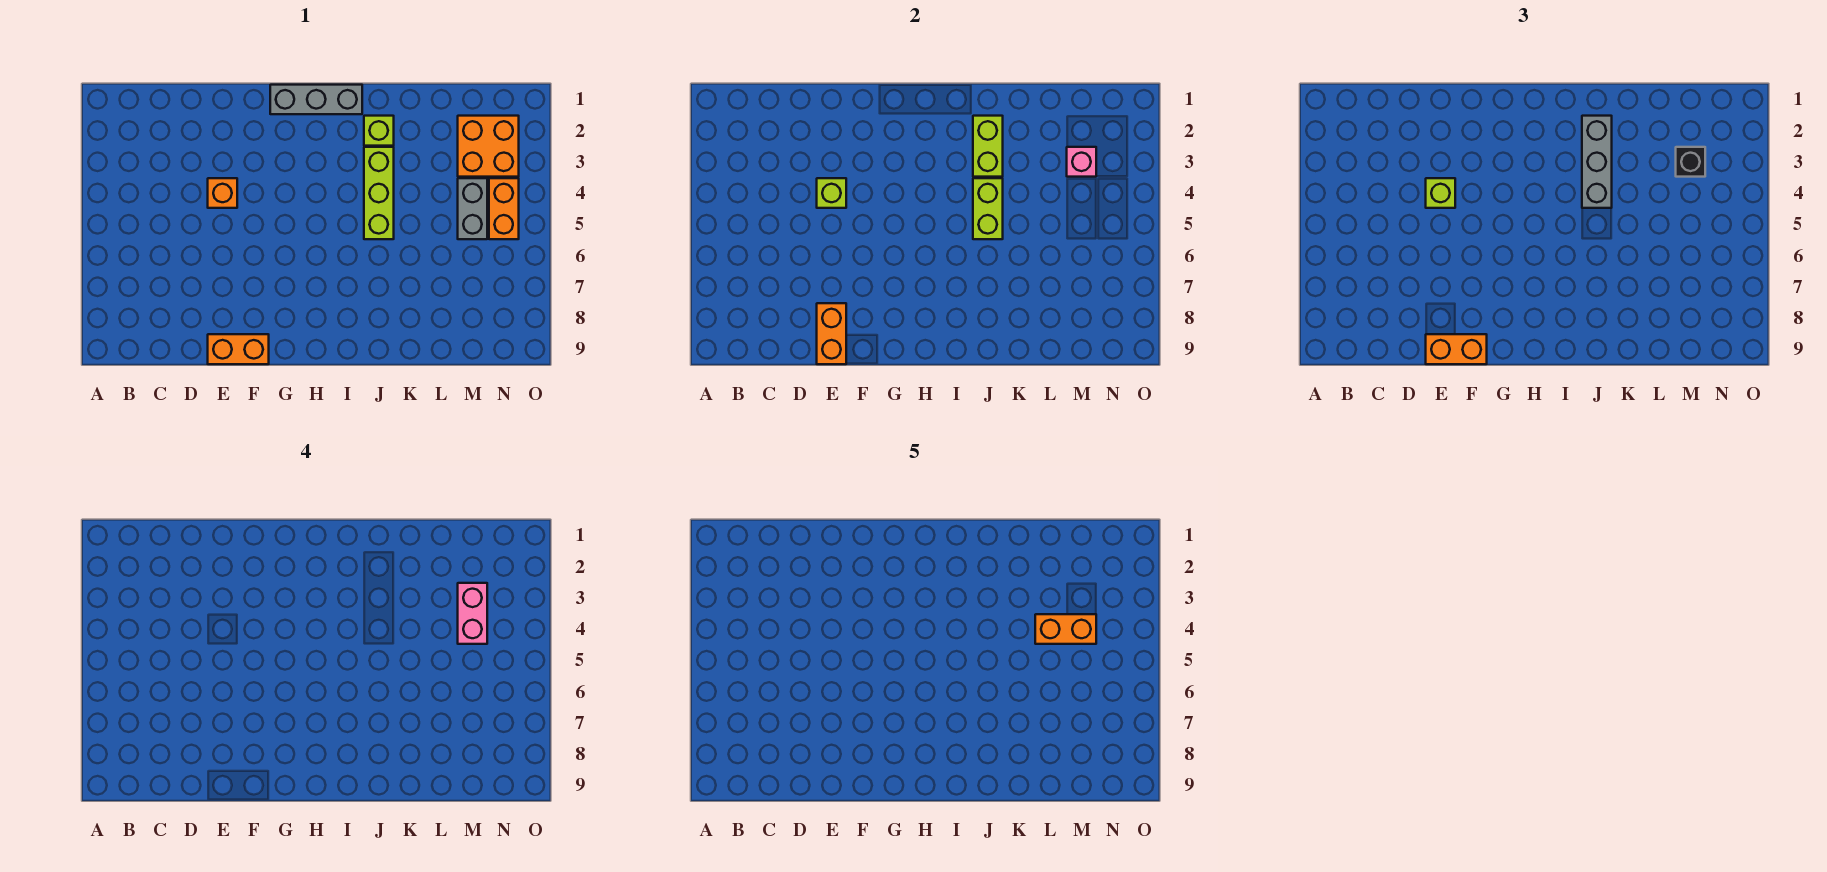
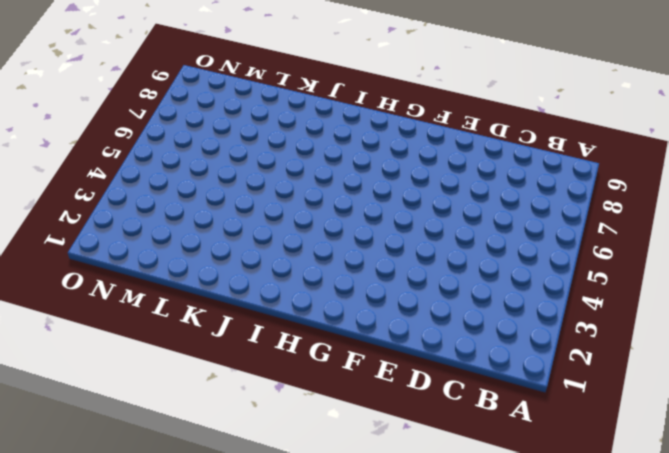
none -> orange brick E4 level 1
none -> orange brick E9:F9 level 1
none -> grey brick G1:I1 level 1

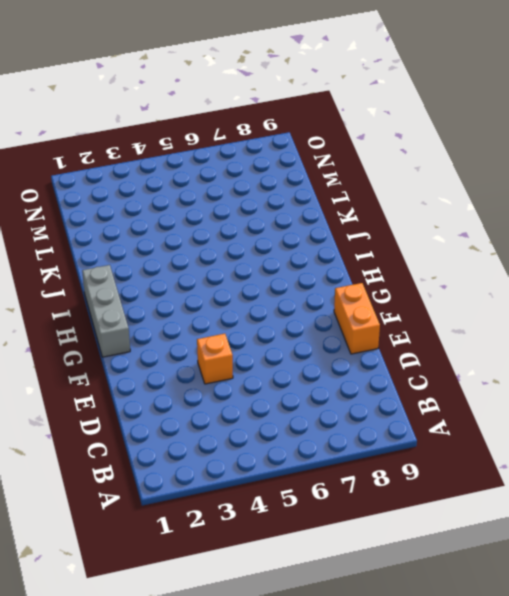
none -> lime brick J2 level 1
none -> lime brick J3:J5 level 1
none -> orange brick M2:N3 level 1

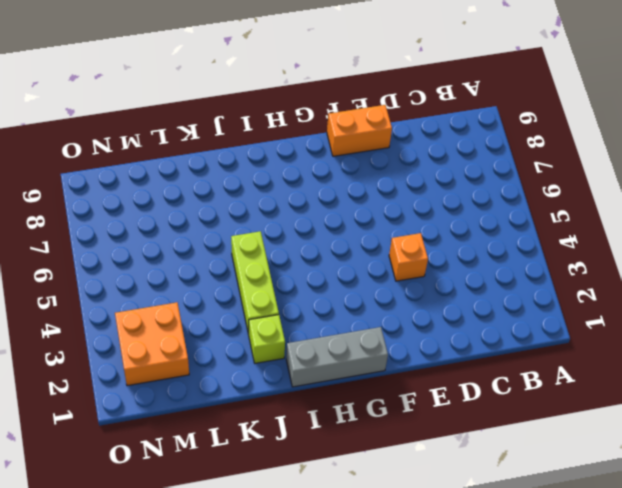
none -> grey brick M4:M5 level 1
none -> orange brick N4:N5 level 1
none -> lime brick E4 level 2

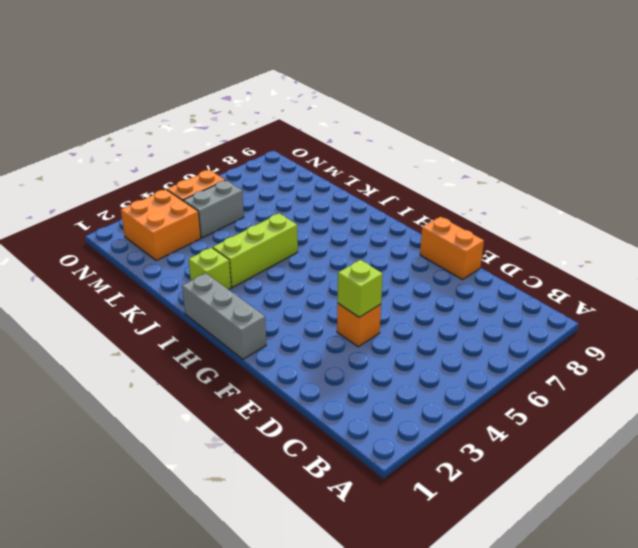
none -> orange brick E8:E9 level 2
none -> lime brick J2:J3 level 2
none -> lime brick J4:J5 level 2

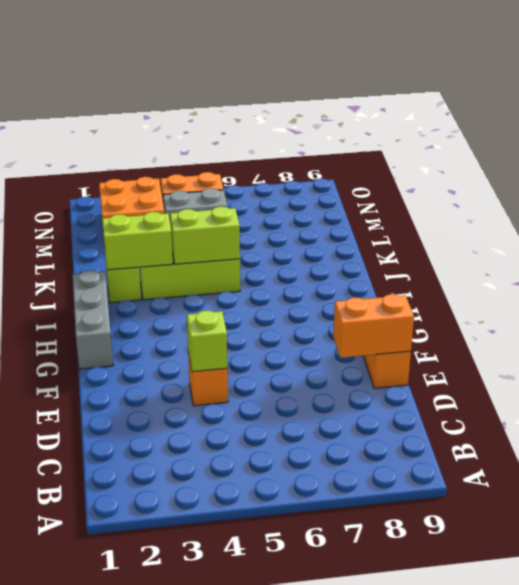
none -> pink brick M3 level 2
none -> lime brick E4 level 3
none -> orange brick E9:F9 level 3

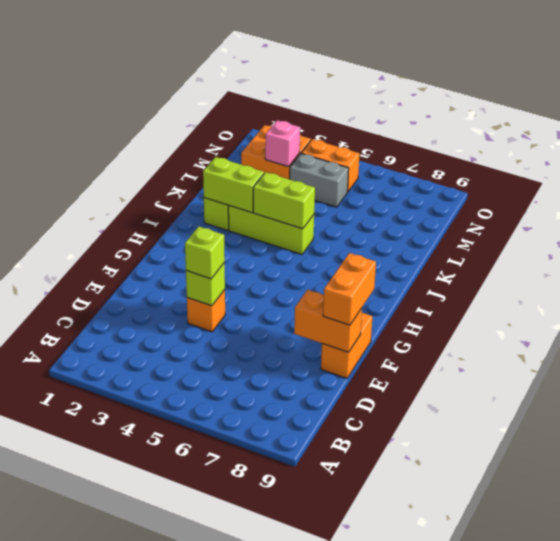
none -> grey brick G1:I1 level 1
none -> grey brick J2:J4 level 3
none -> black brick M3 level 3

